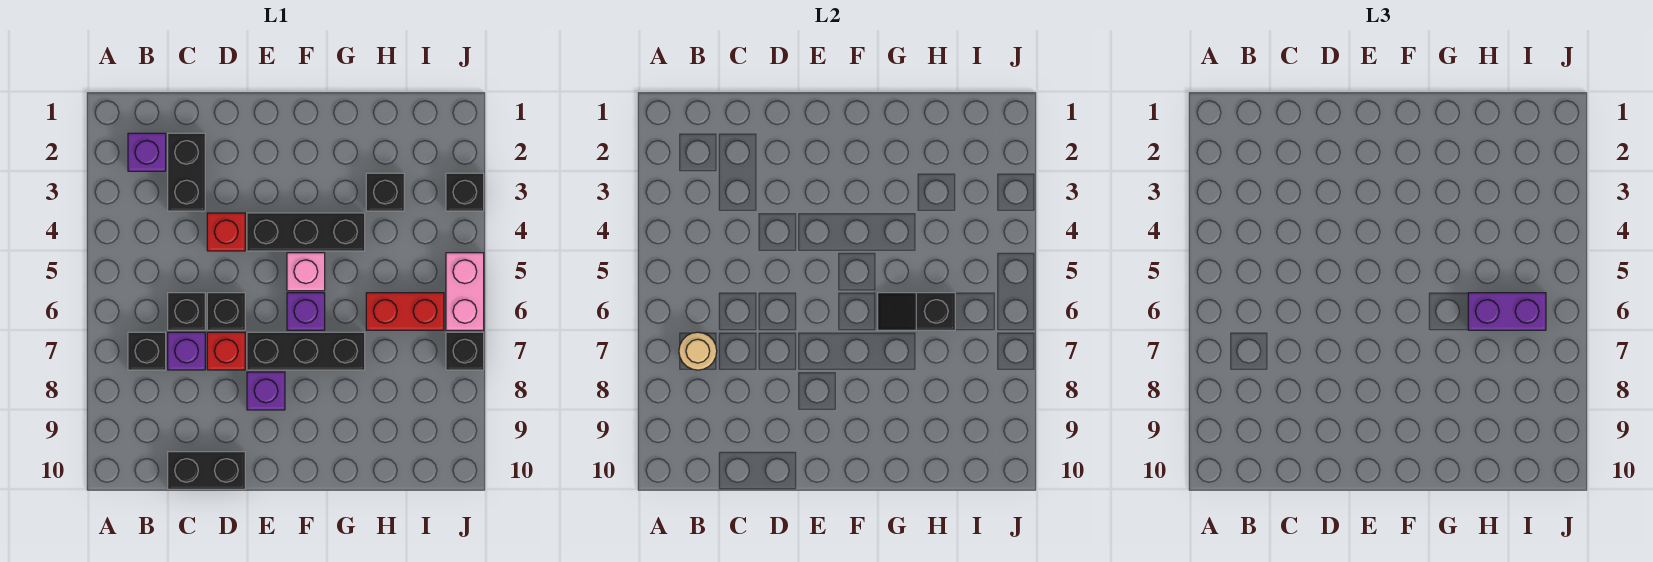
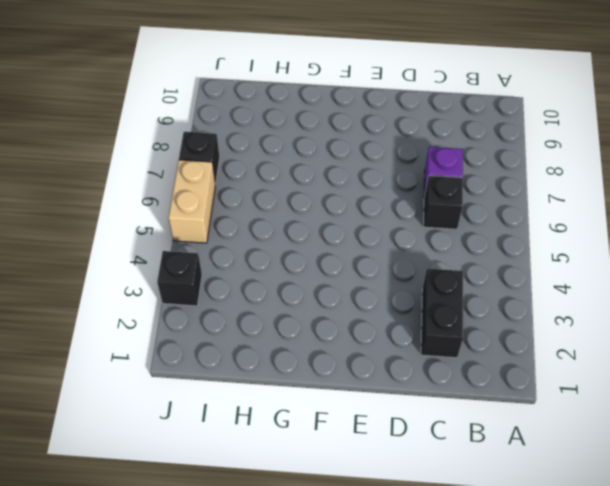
tan brick J5:J6 level 1 -> pink brick J5:J6 level 1
none -> purple brick B2 level 1
none -> black brick B7 level 1
none -> black brick C10:D10 level 1

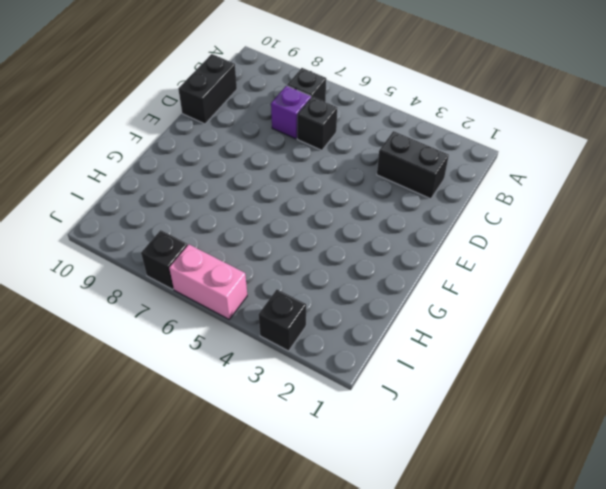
none -> purple brick B2 level 1
none -> red brick D4 level 1
none -> black brick D6 level 1

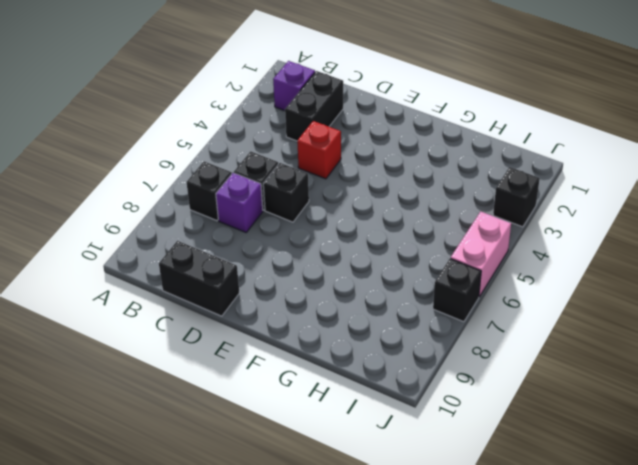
none -> red brick D7 level 1
none -> black brick E4:G4 level 1
none -> black brick E7:G7 level 1

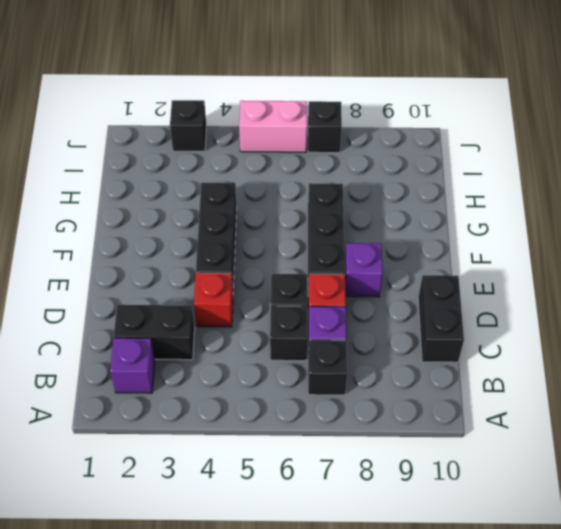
none -> pink brick F5 level 1
none -> purple brick F6 level 1
none -> black brick H3 level 1

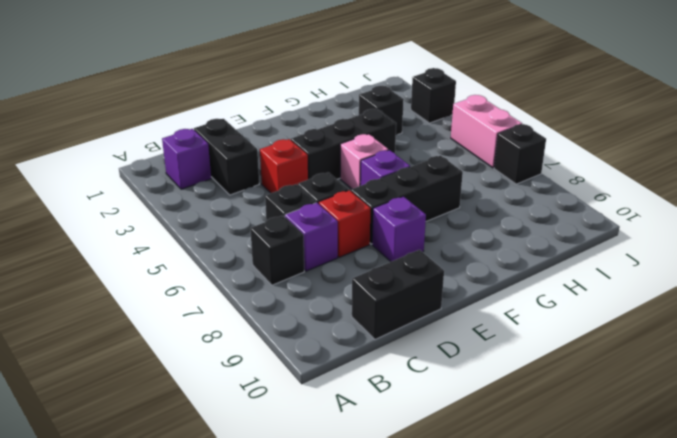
none -> red brick H6:I6 level 1
none -> tan round brick B7 level 2
none -> black slope G6:H6 level 2 top H

